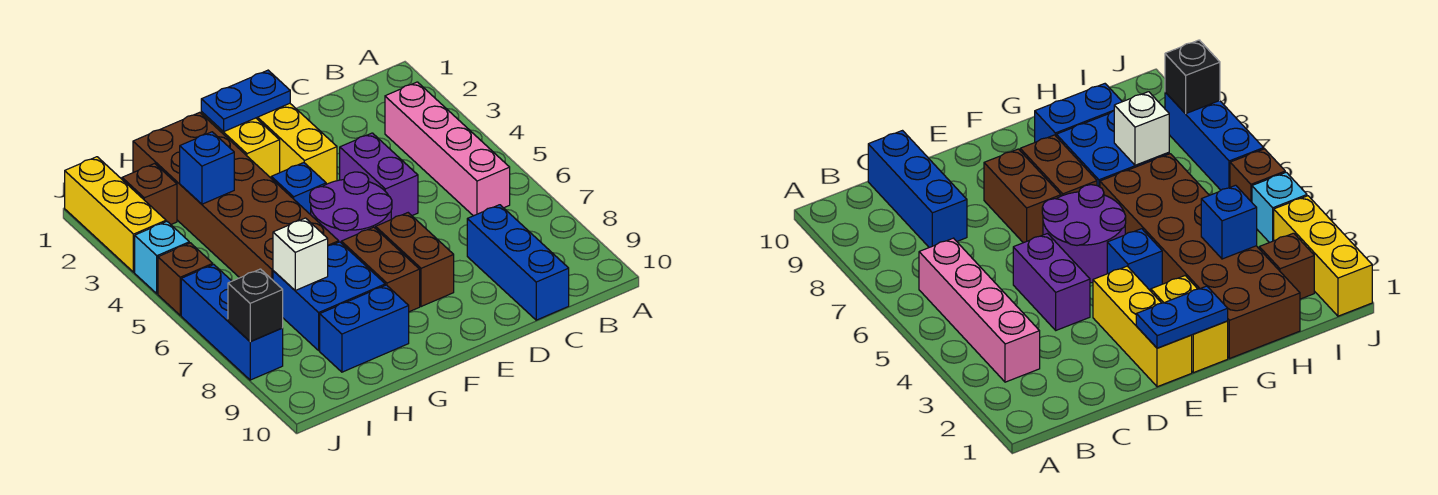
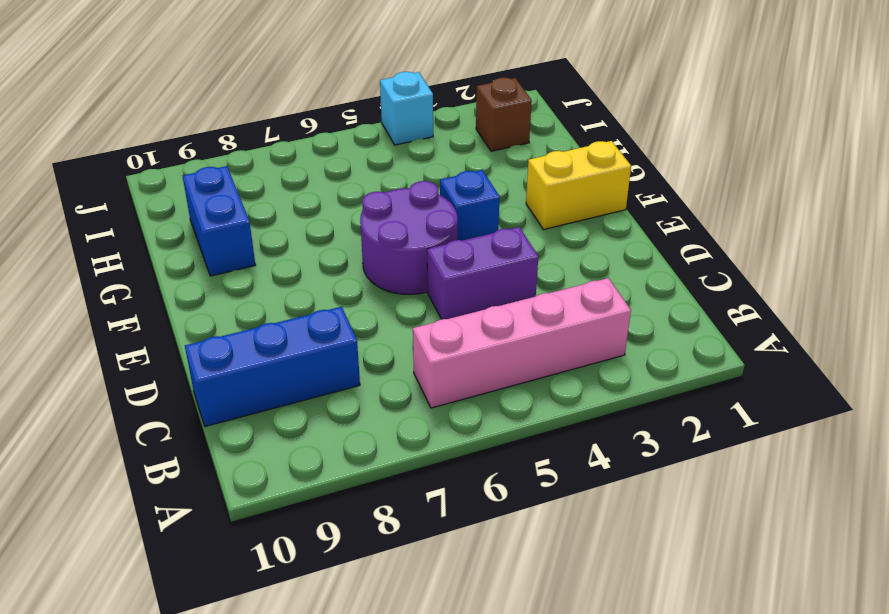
none -> yellow brick E1:E3 level 1
none -> brown brick E7:E8 level 1
none -> brown brick F7:F8 level 1

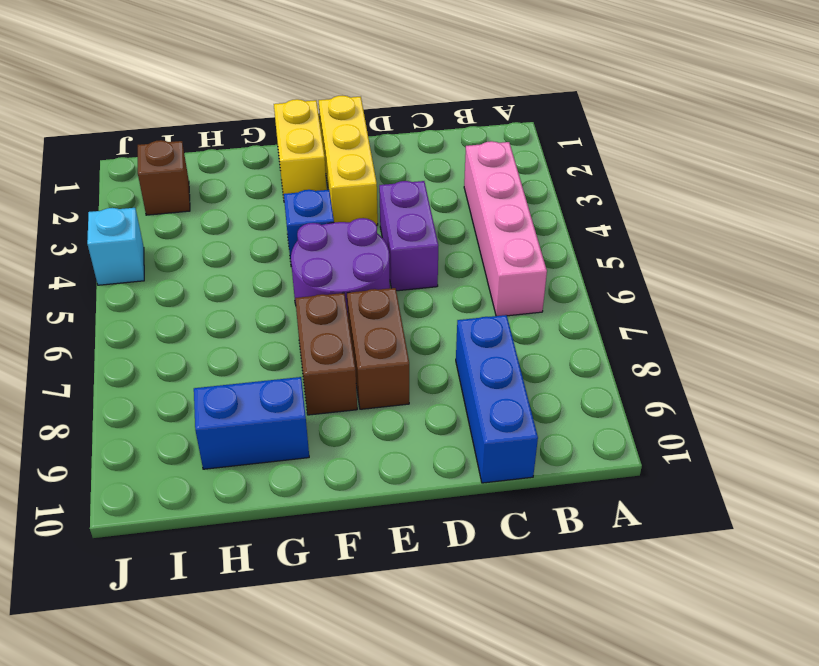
none -> brown brick G1:H6 level 1
none -> blue brick G7:H8 level 1
none -> yellow brick J1:J3 level 1

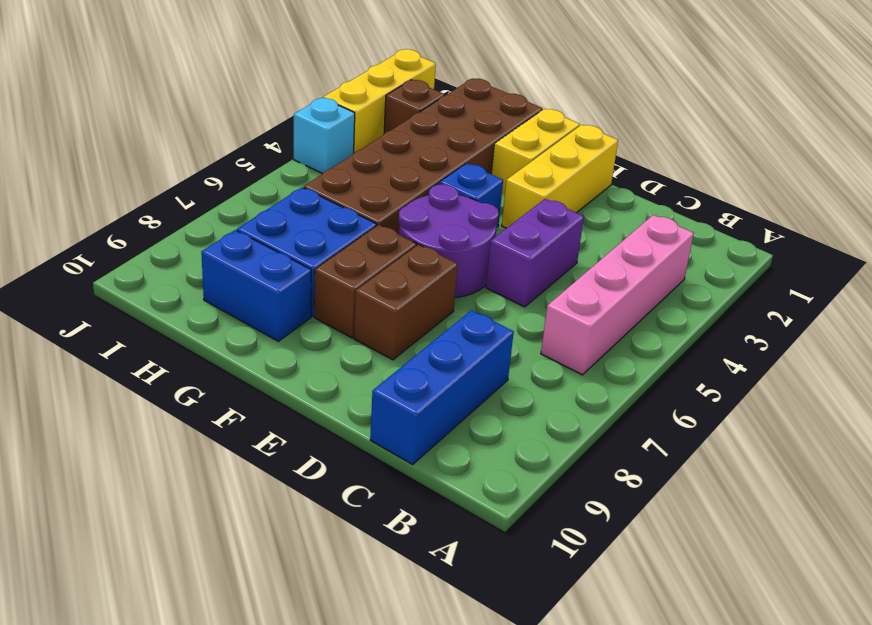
none -> brown brick J5 level 1
none -> blue brick J6:J8 level 1
none -> blue plate E1:F1 level 2

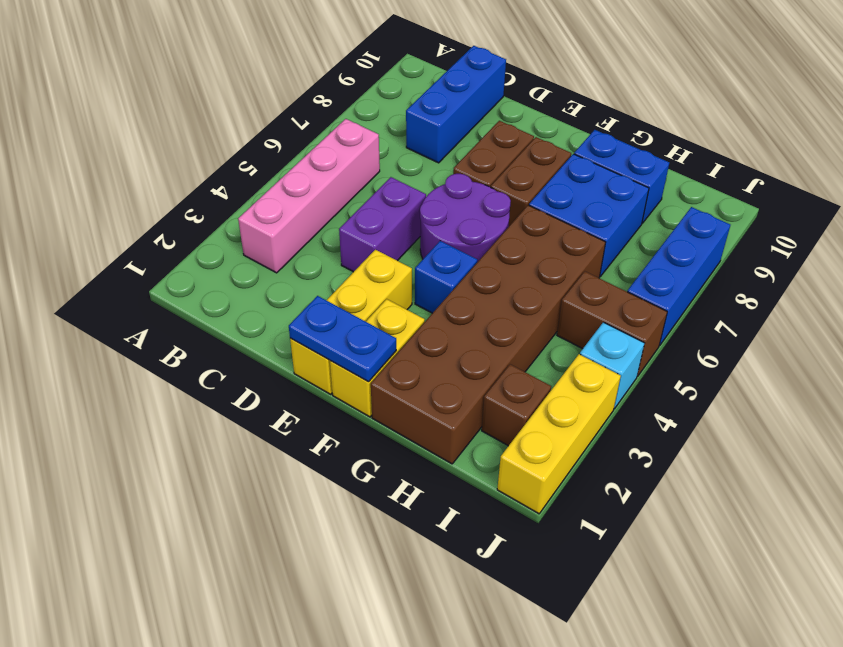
brown brick I5:J5 level 1 -> brown brick J5 level 1
none -> blue brick H3 level 2
none -> white brick H7 level 2
none -> black brick J8 level 2

